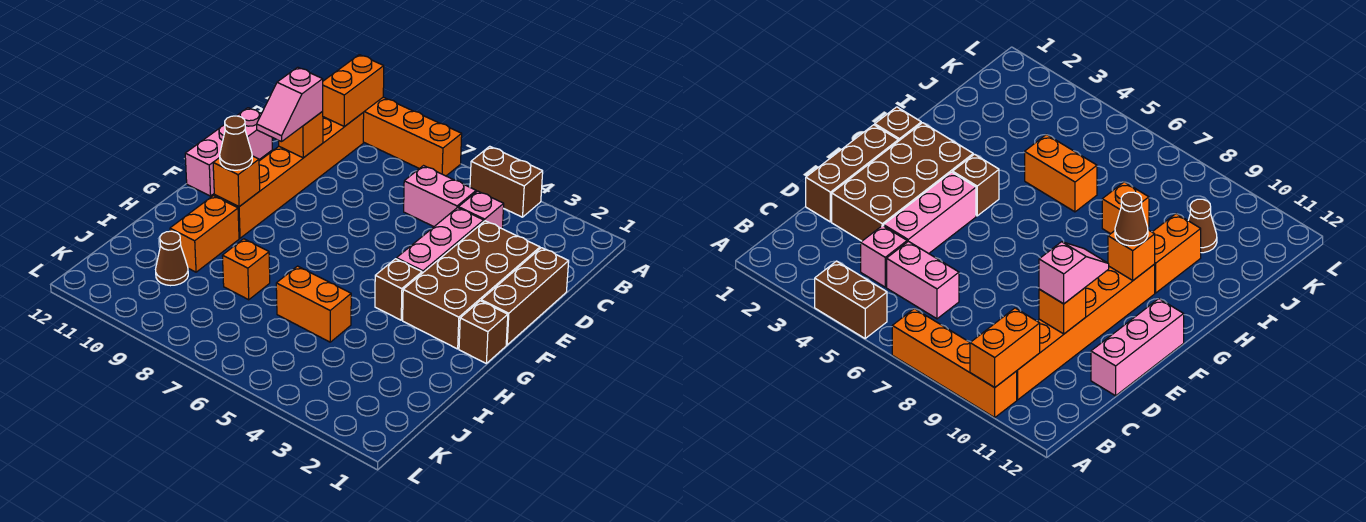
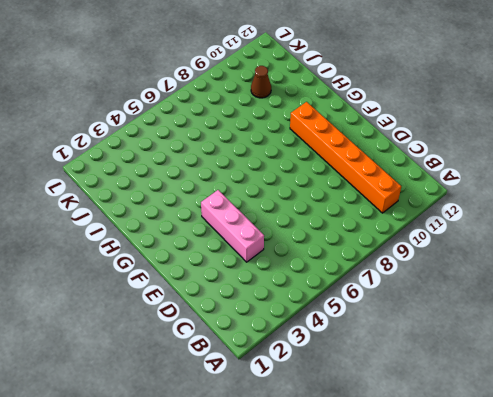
none -> brown brick A4:A5 level 1
none -> orange brick A7:A10 level 1
none -> pink brick C4 level 1

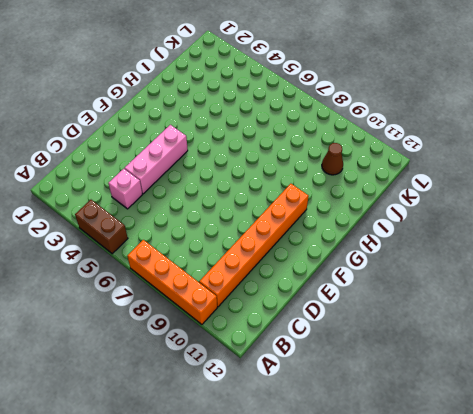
none -> pink brick C5:C6 level 1
none -> brown brick D1:F1 level 1
none -> brown brick D2:G3 level 1

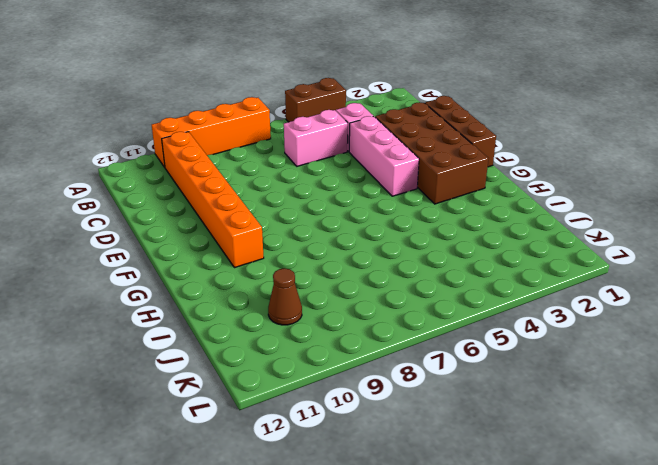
none -> pink brick D12:F12 level 1
none -> brown brick G1 level 1
none -> brown brick G4 level 1

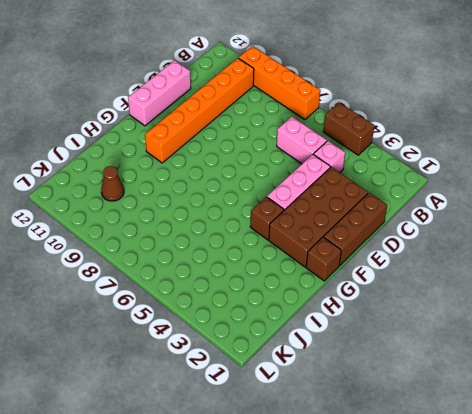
none -> orange brick H10:I10 level 1
none -> orange brick I5:I6 level 1
none -> orange brick I8 level 1

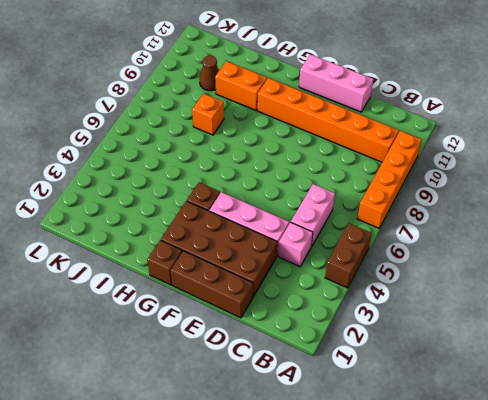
none -> orange brick I5:I6 level 1
none -> orange brick A10:B10 level 2
none -> orange brick D10 level 2

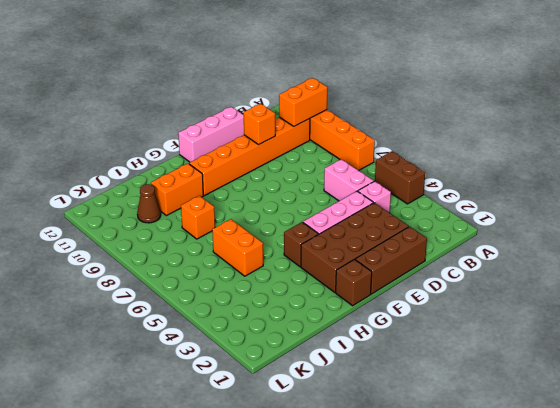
none -> orange brick G10 level 2
none -> pink slope D10:E10 level 3 top D
none -> brown cone G10 level 3

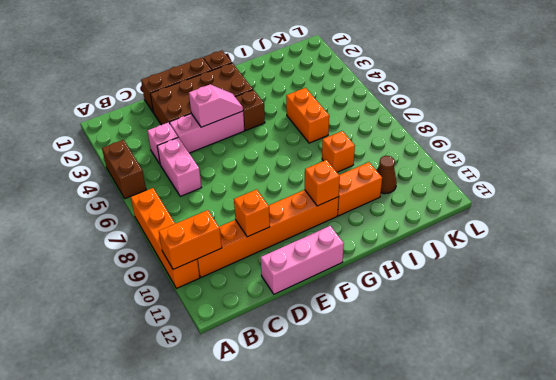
pink slope E4:F4 level 2 top E -> pink slope D10:E10 level 3 top D
none -> brown cone G10 level 3

